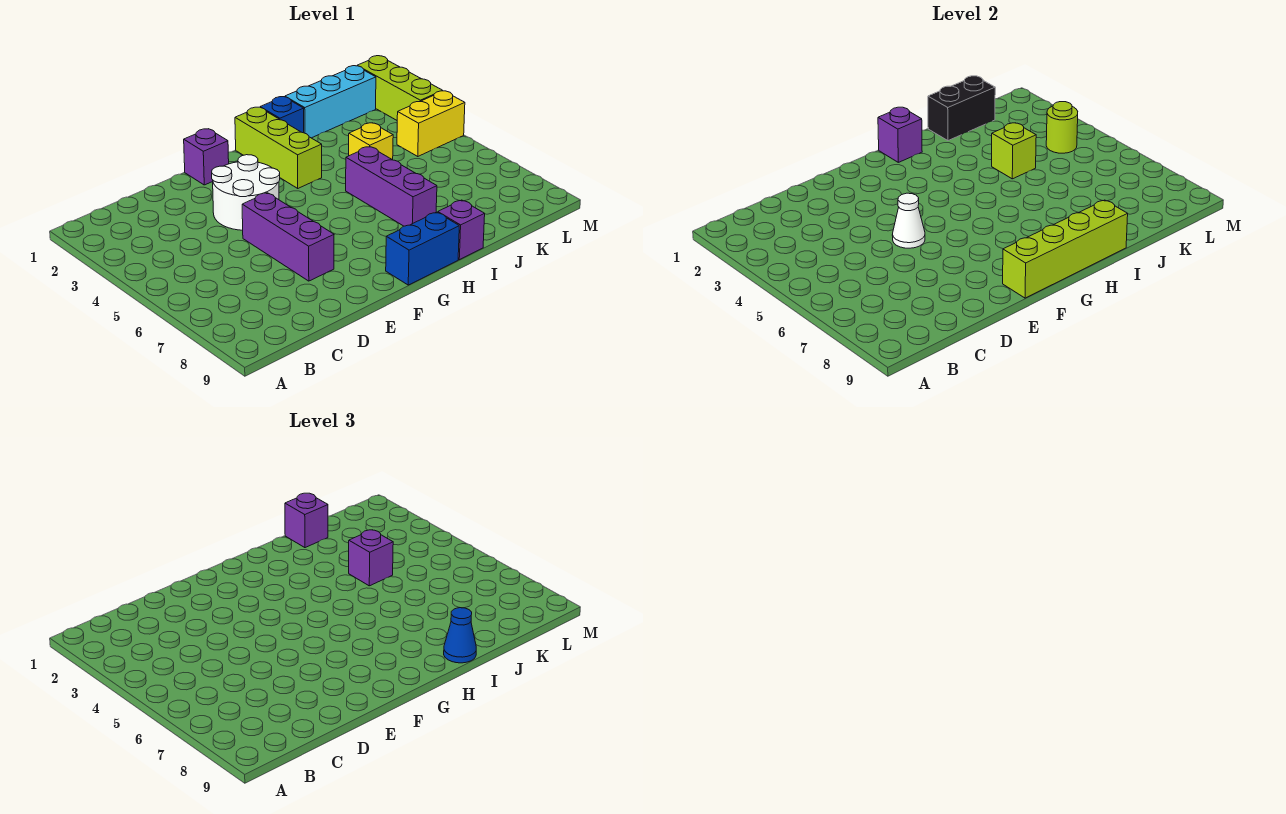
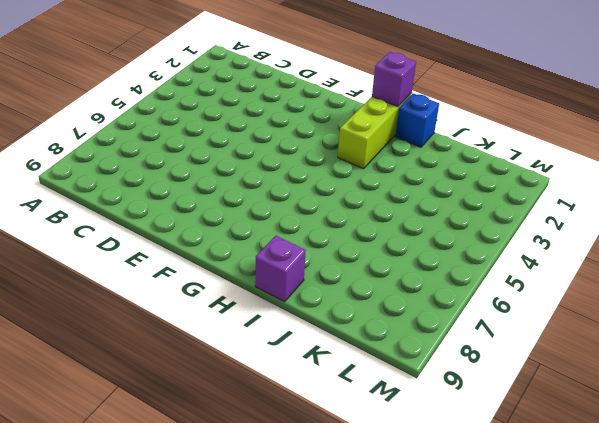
none -> white round brick E3:F4 level 1
none -> purple brick E5:E7 level 1
none -> purple brick F1 level 1

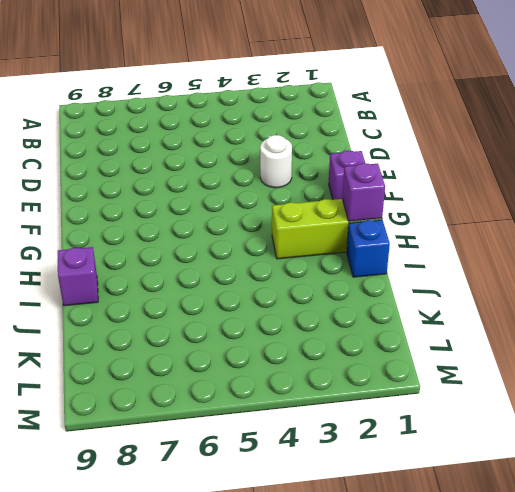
white round brick E3 level 1 -> white round brick E3:F4 level 1
none -> purple brick E5:E7 level 1
none -> blue brick G9:H9 level 1
none -> purple brick I5:I7 level 1

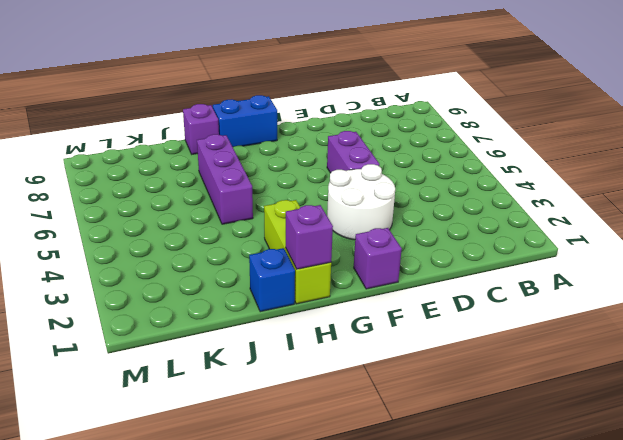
purple brick E5:E6 level 1 -> purple brick E5:E7 level 1
none -> cyan brick J1:L1 level 1
none -> yellow brick J4 level 1
none -> yellow brick L4:M4 level 1

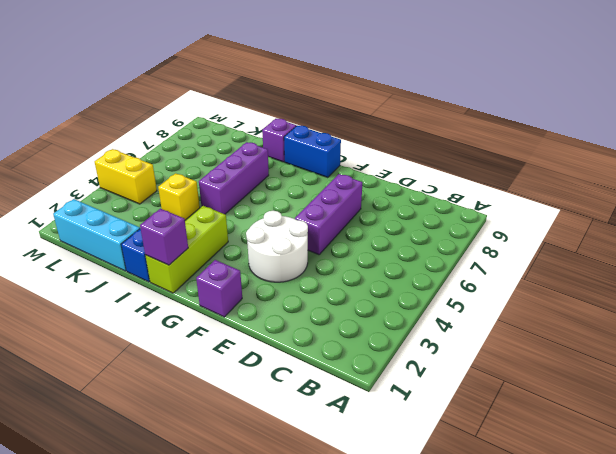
none -> lime brick M1:M3 level 1
none -> white cone E5 level 2
none -> lime brick F9:I9 level 2

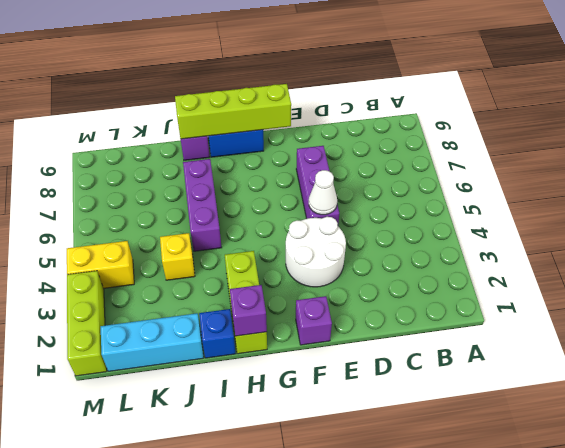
none -> black brick J1:K1 level 2
none -> lime brick J4 level 2
none -> lime round brick L4 level 2

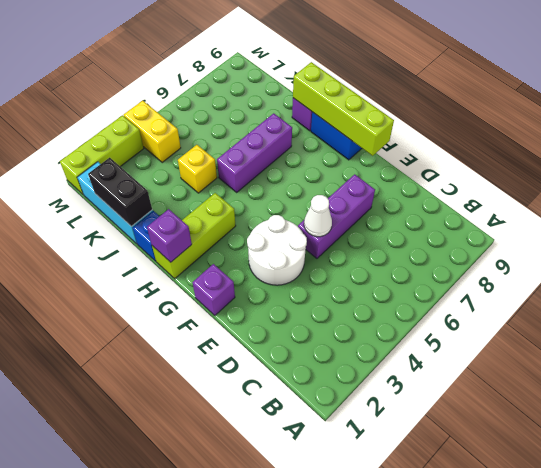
none -> lime brick J4 level 2
none -> lime round brick L4 level 2
none -> blue cone I9 level 3

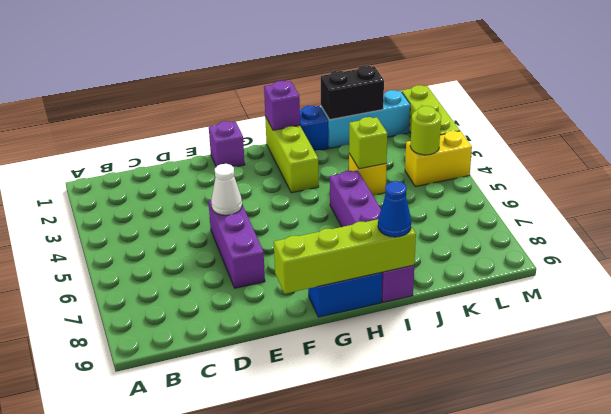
none -> white round brick E3:F4 level 1
none -> purple brick J1 level 3
none -> purple brick J4 level 3

